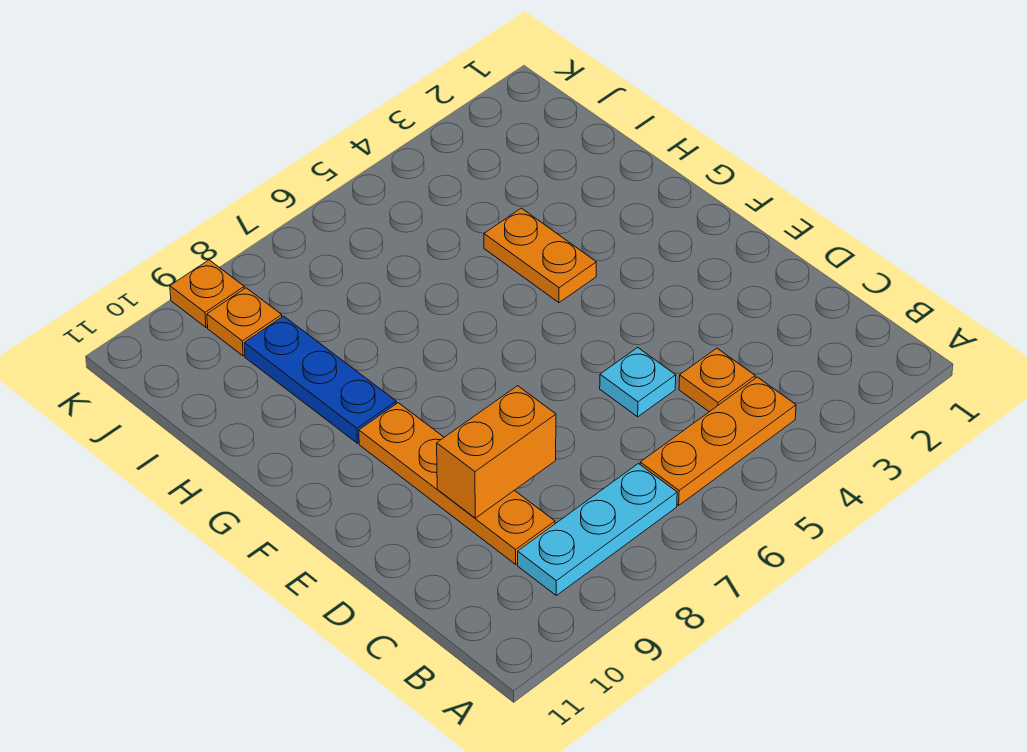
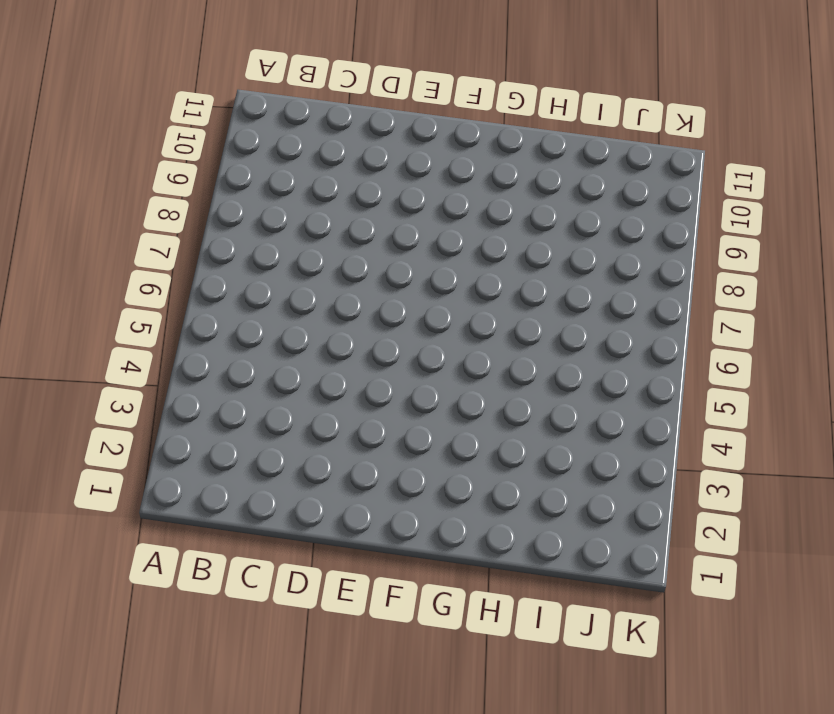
none -> orange plate B4:B6 level 1
none -> cyan plate B7:B9 level 1

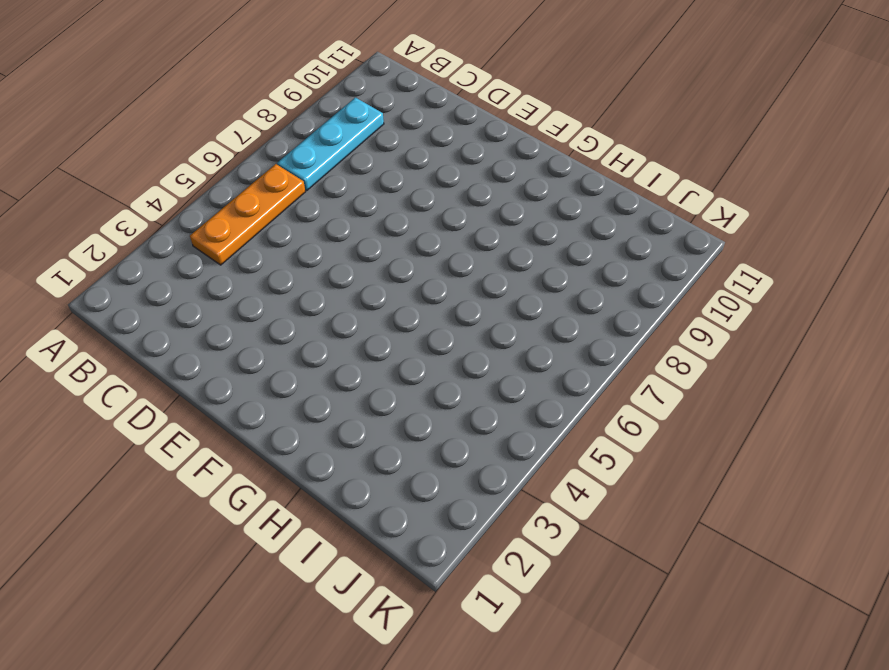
none -> orange plate C4 level 1
none -> orange plate C9:F9 level 1

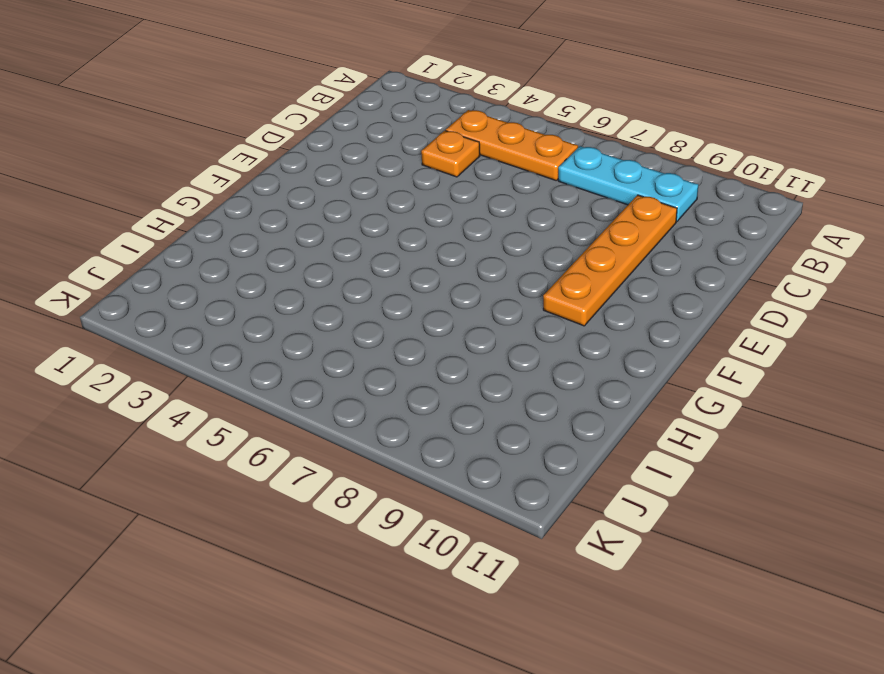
none -> cyan plate D5 level 1
none -> orange plate G4:H4 level 1

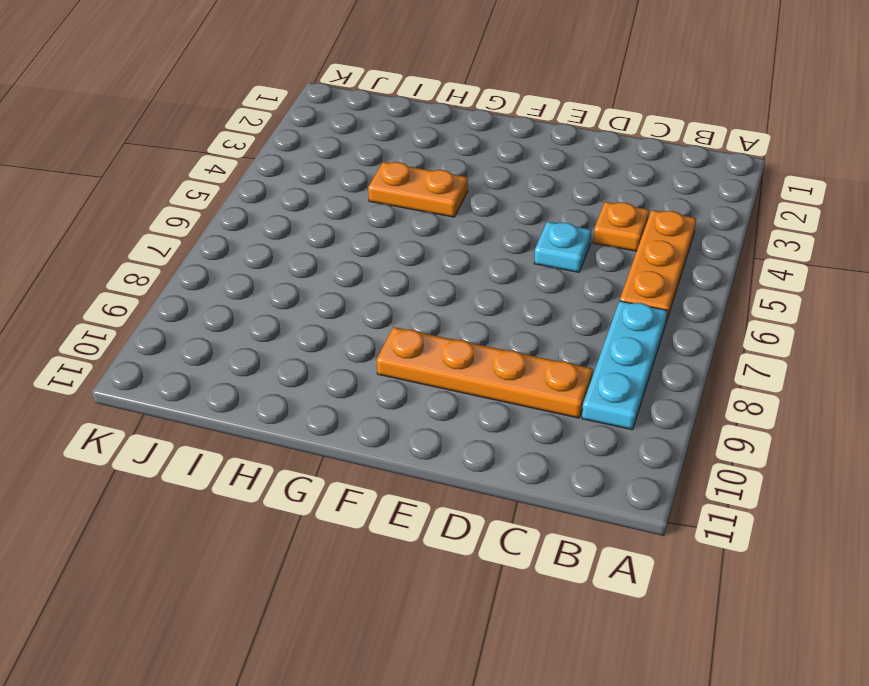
none -> blue plate G9:I9 level 1
none -> orange plate J9 level 1

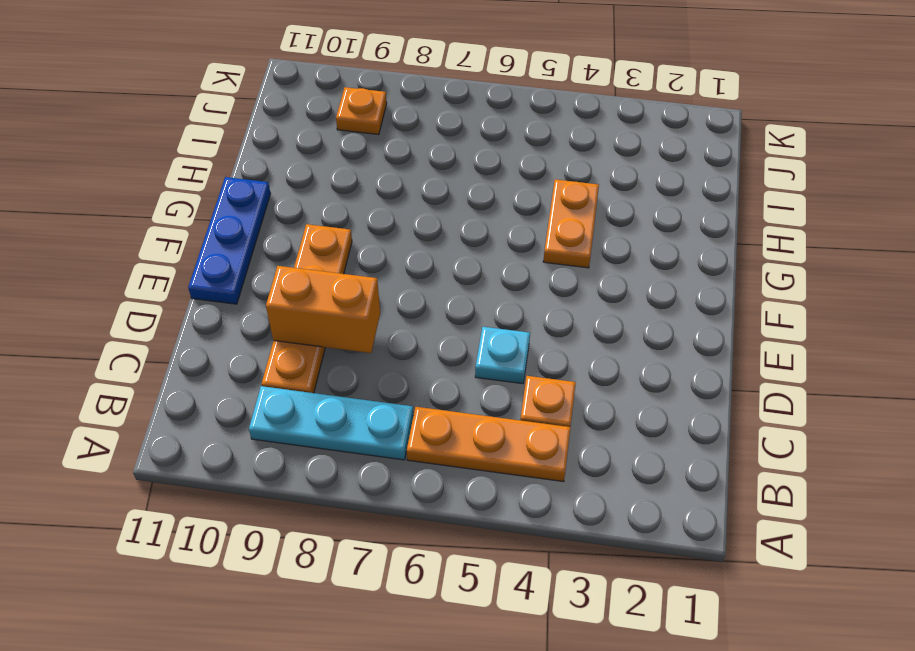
blue plate E11:G11 level 1 -> blue plate G9:I9 level 1
none -> orange plate K9 level 1

